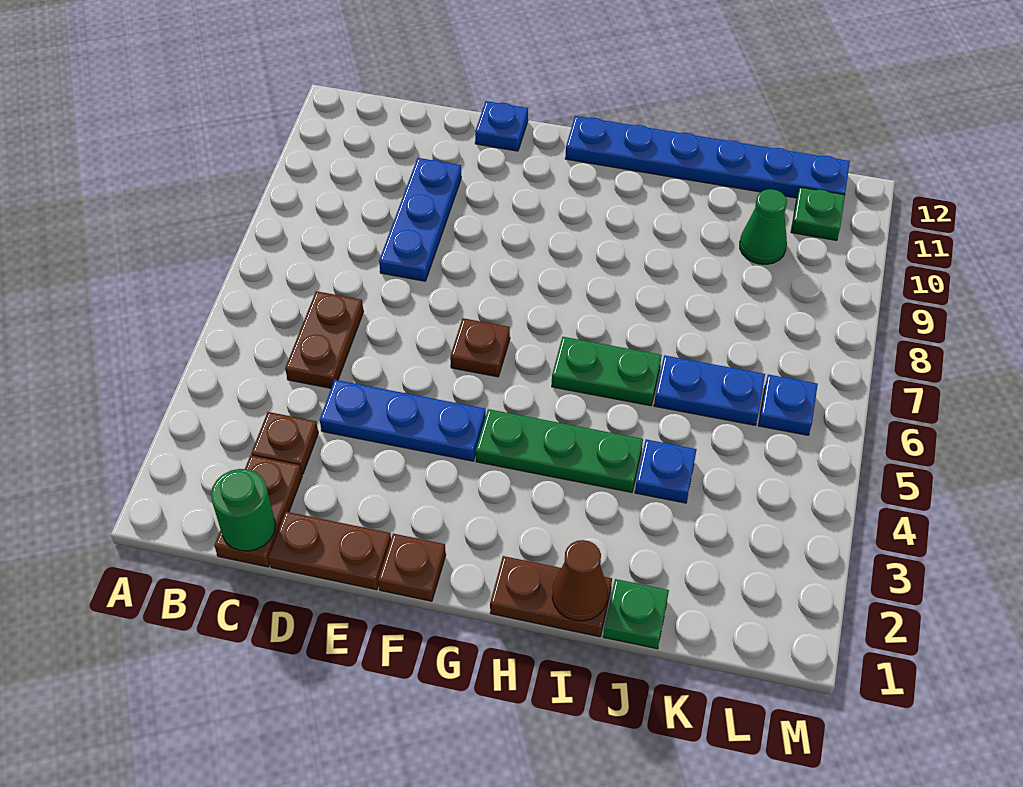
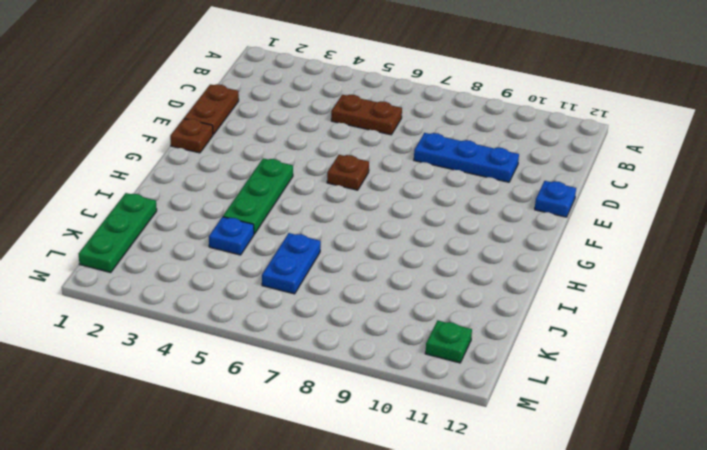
green plate J1:L1 level 1 -> green plate J1 level 1
none -> brown plate C1:C2 level 1
none -> brown plate C3 level 1
none -> blue plate D4:F4 level 1

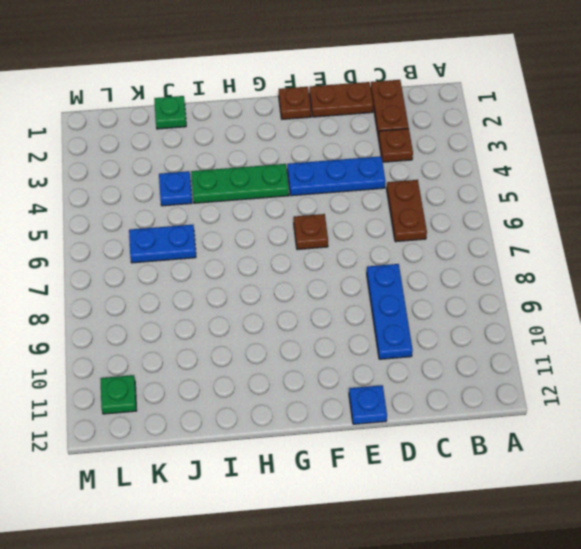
none -> blue plate G12:L12 level 1
none -> brown plate H1:I1 level 1
none -> green plate H6:I6 level 1

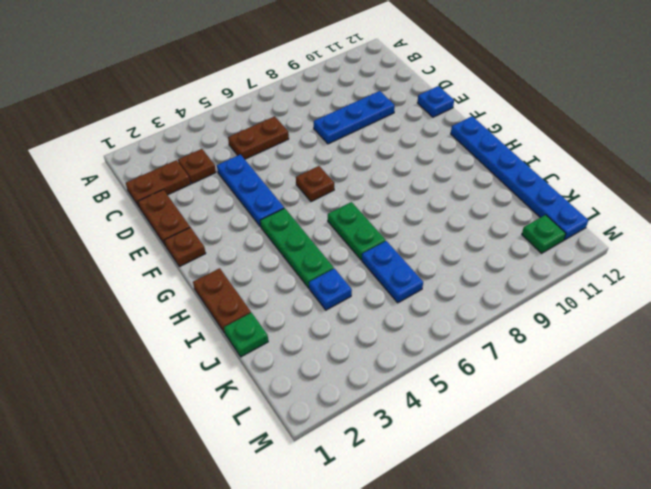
none -> green cone K10 level 1
none -> blue plate L6 level 1
none -> green round brick C1 level 2

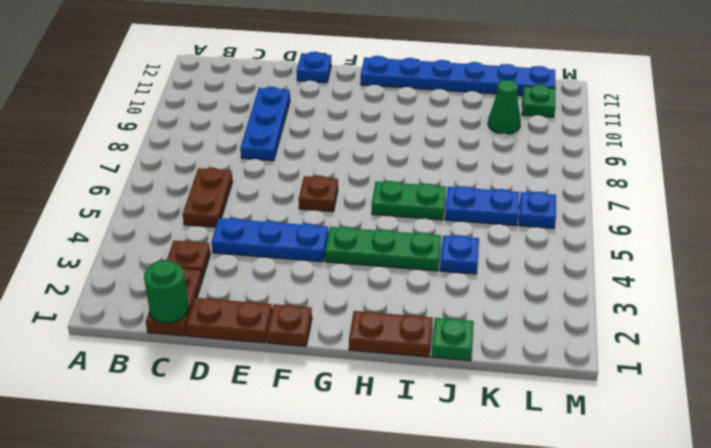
none -> brown cone I1 level 2

